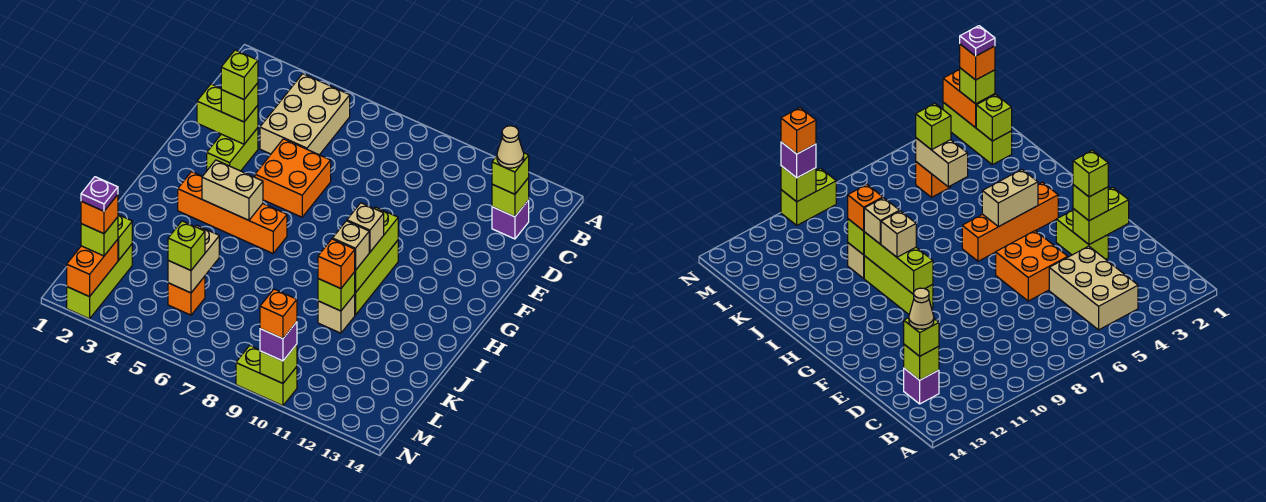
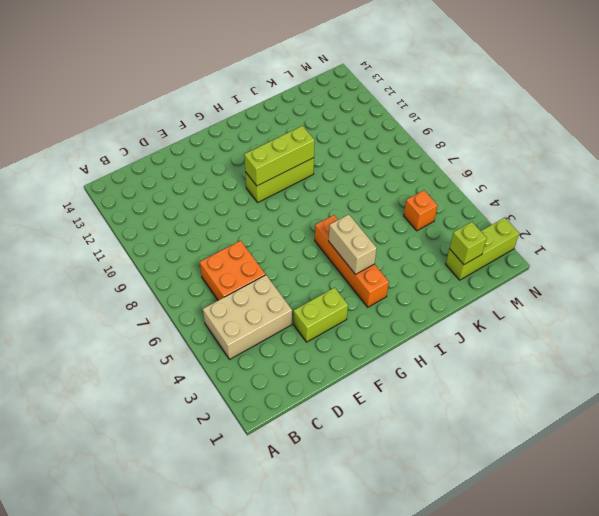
orange brick C6:D7 level 1 -> orange brick E5:F6 level 1
none -> purple brick C13 level 1
none -> tan brick J10 level 1
none -> lime brick N9:N10 level 1
none -> lime brick C13 level 2

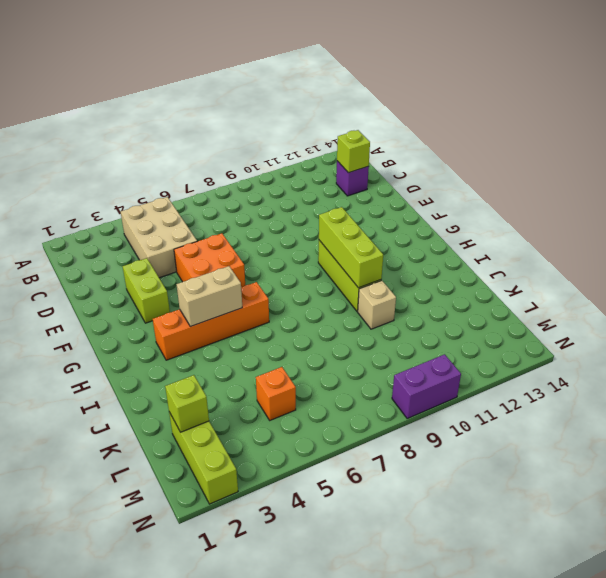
purple brick N9:N10 level 1 -> lime brick N9:N10 level 1
none -> lime brick E2:E3 level 2
none -> lime brick J10 level 2
none -> tan brick K5:L5 level 2
none -> orange brick M2:N2 level 2

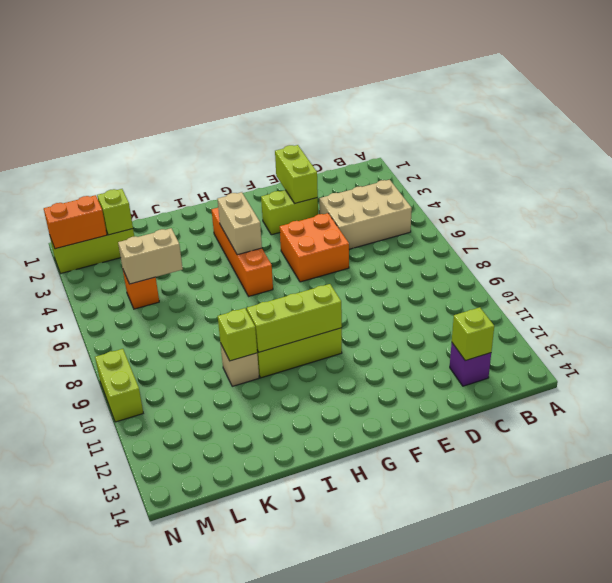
none -> lime brick N10 level 2
none -> lime brick C13 level 3
none -> lime brick E3 level 3
none -> tan brick H10 level 3

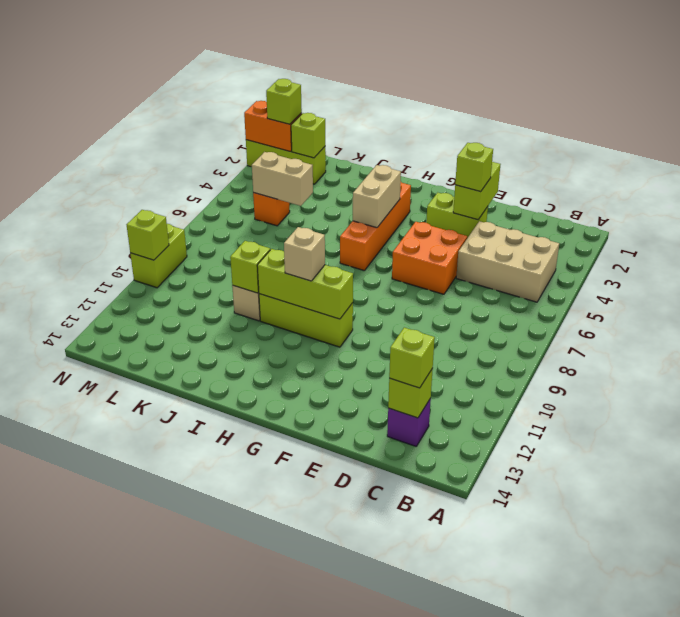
none -> tan brick I10 level 3
none -> orange brick J10 level 3
none -> lime brick L5 level 3
none -> purple brick N10 level 3

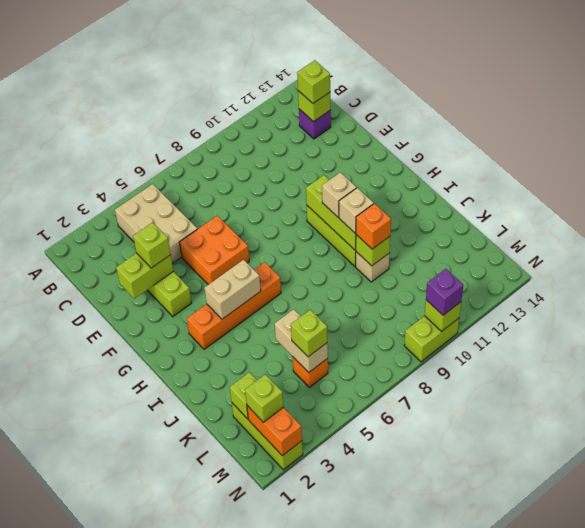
none -> tan cone C13 level 4
none -> lime brick E3 level 4
none -> orange brick M2 level 4
none -> orange brick N10 level 4

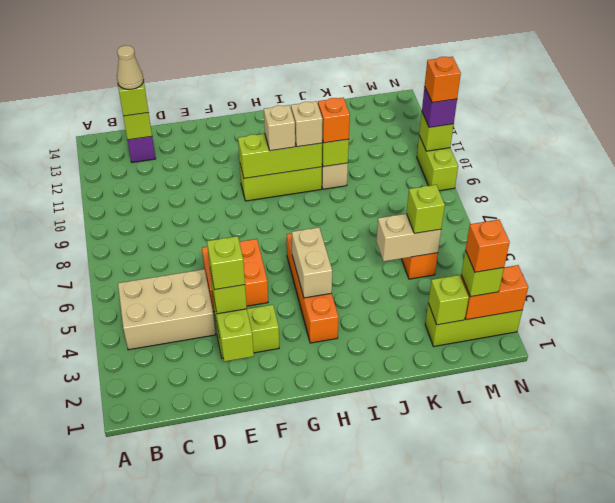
none -> purple plate M2 level 5

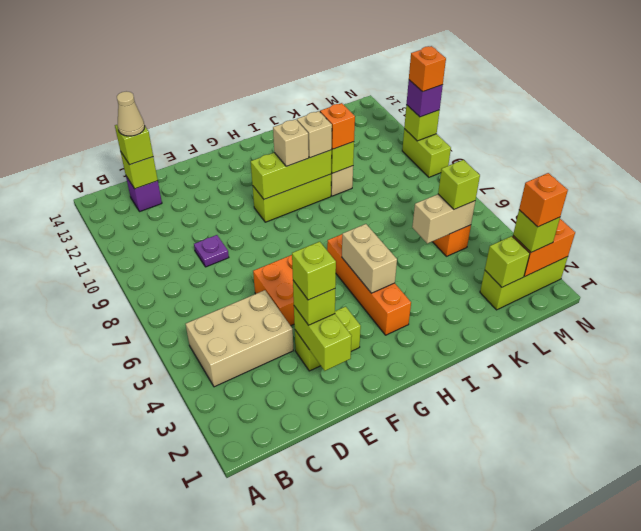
purple plate D9 level 1 -> purple plate M2 level 5

